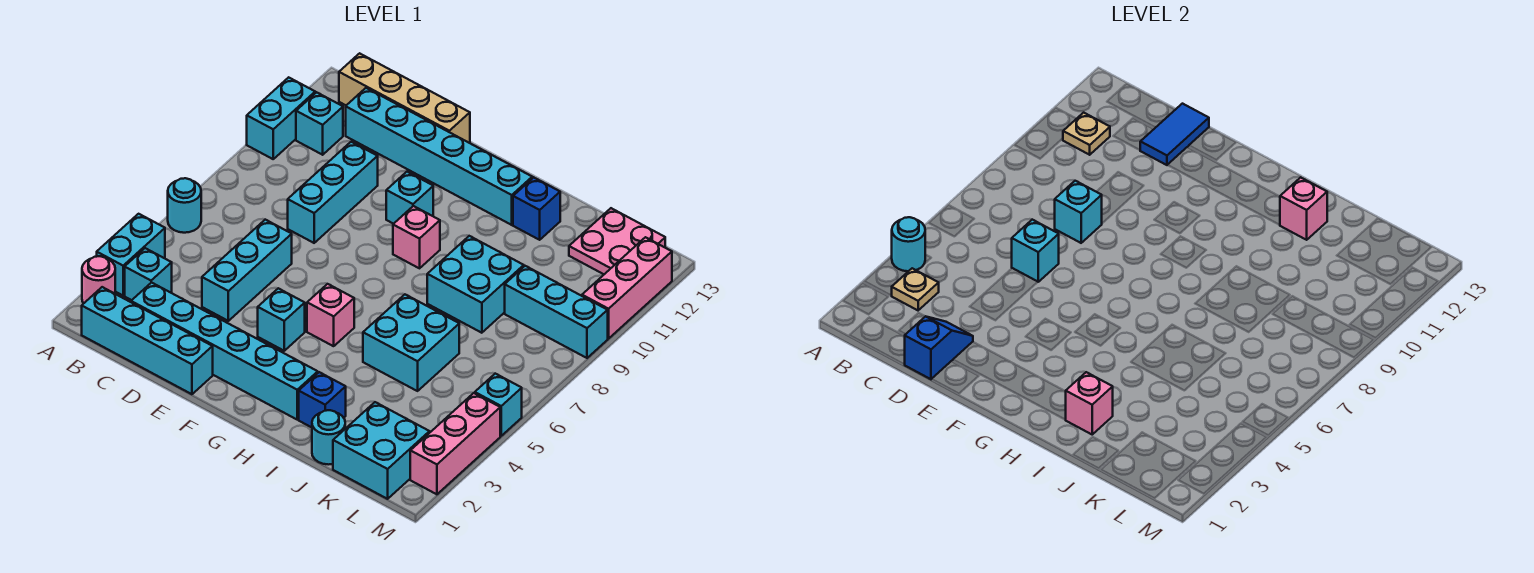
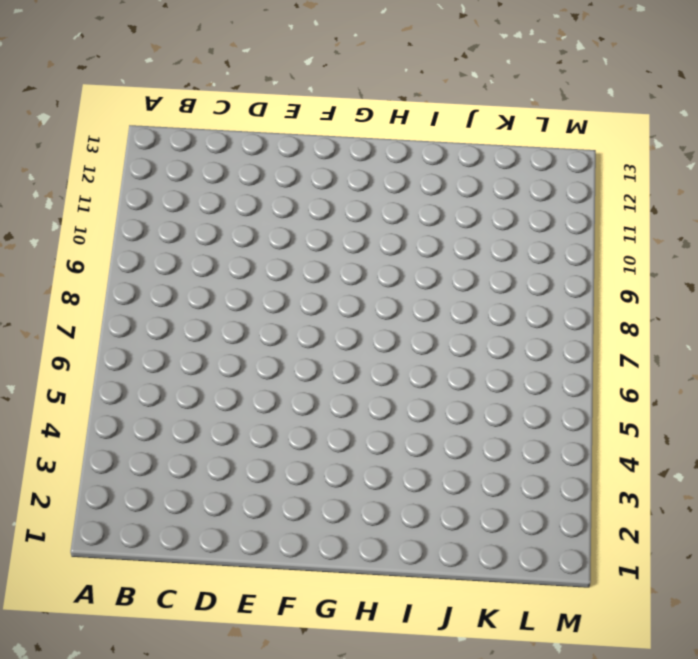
none -> pink round brick A2 level 1
none -> cyan brick A3:A4 level 1
none -> cyan round brick A6 level 1
none -> cyan brick A10:A11 level 1

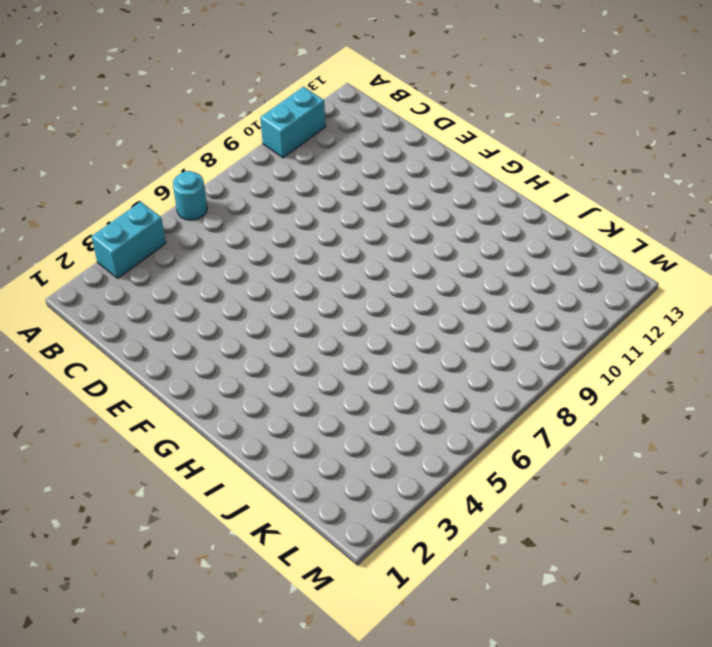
none -> pink round brick A2 level 1
none -> cyan brick B1:E1 level 1
none -> cyan brick B3 level 1
none -> cyan brick B11 level 1

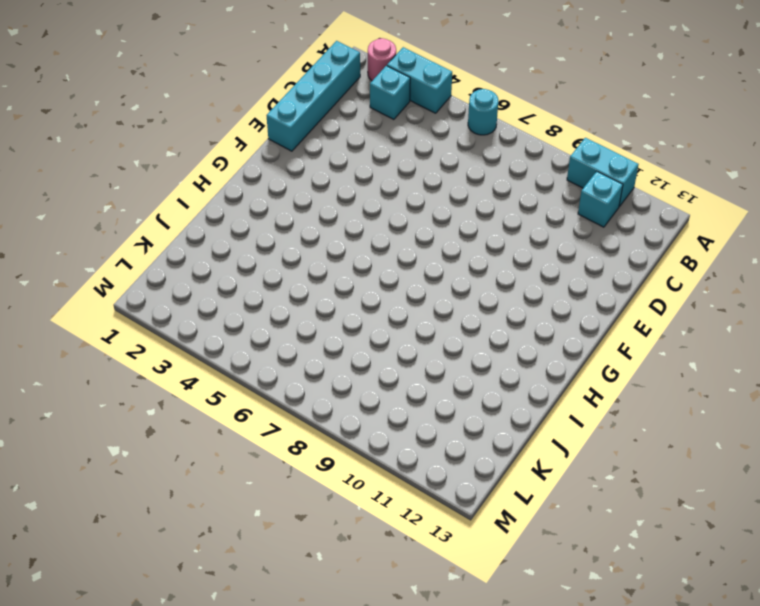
none -> tan brick B13:E13 level 1
none -> cyan brick C2:H2 level 1
none -> cyan brick C12:H12 level 1
none -> cyan brick D4:D6 level 1

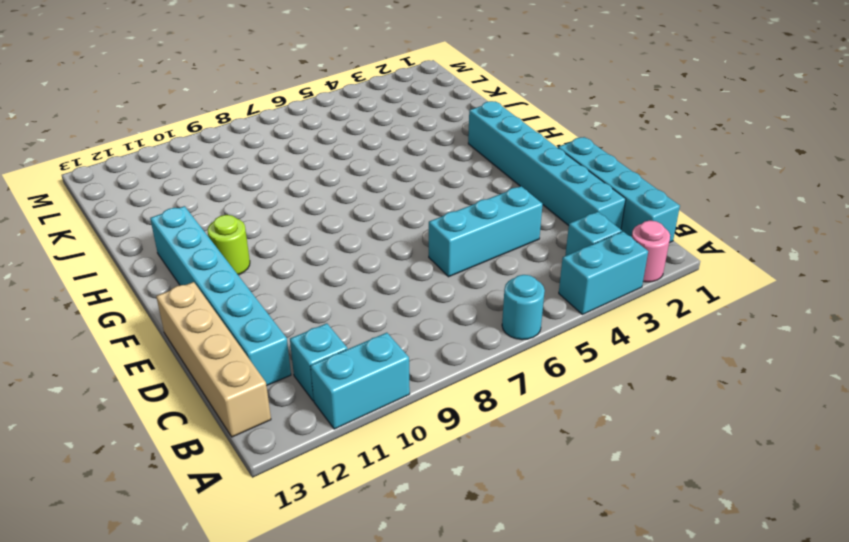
lime round brick G11 level 1 -> none
none -> cyan brick D8:D10 level 1
none -> cyan brick F4 level 1
none -> cyan brick F10 level 1
none -> pink brick G5 level 1

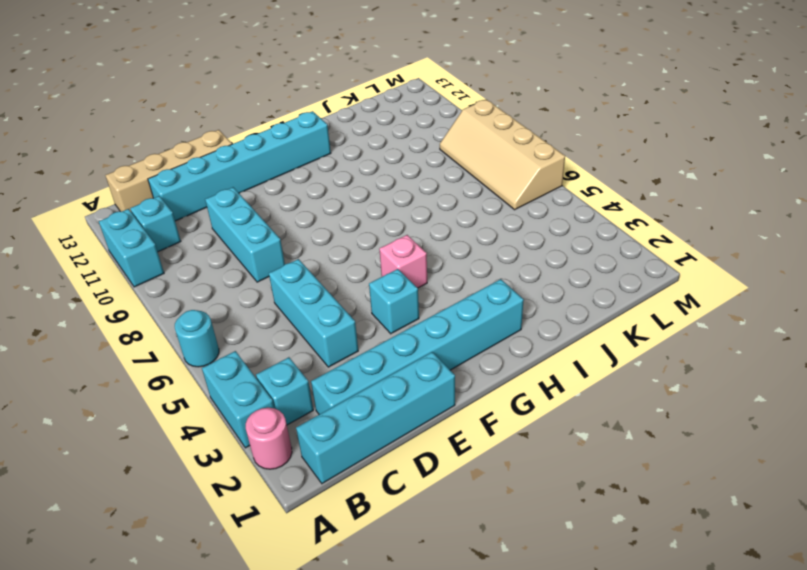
tan slope L6:M9 level 1 top M -> cyan brick K9:M9 level 1
none -> cyan brick F10 level 1
none -> pink brick G9 level 1
none -> blue brick I2 level 1
none -> cyan brick I5:J6 level 1

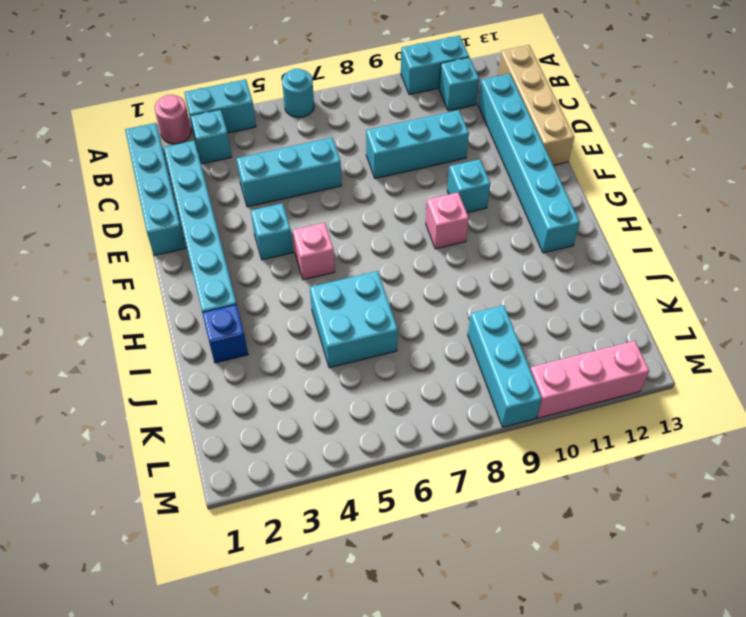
none -> cyan brick I8:J9 level 1
none -> blue brick I12 level 1
none -> cyan round brick J1 level 1
none -> cyan brick K1:L2 level 1

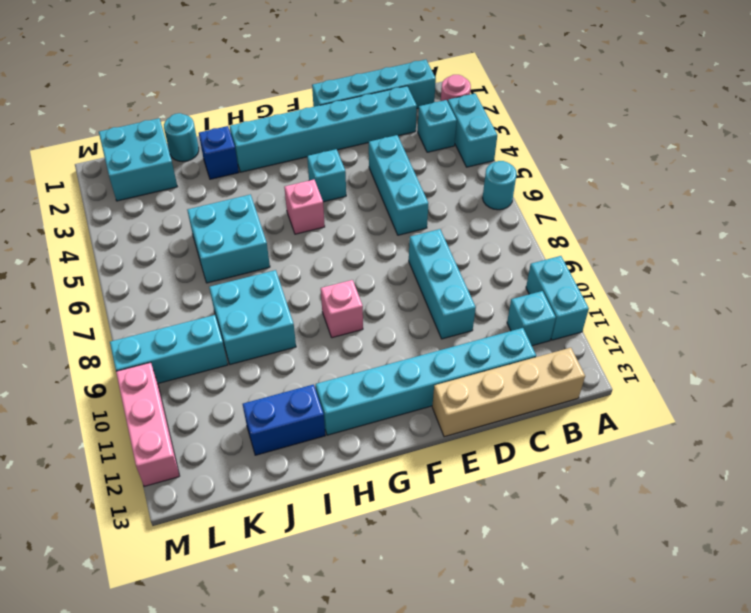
blue brick I12:J12 level 1 -> blue brick I12 level 1
none -> cyan brick F10 level 1
none -> pink plate K12:L13 level 1
none -> pink brick M2:M4 level 1
none -> cyan brick M5 level 1

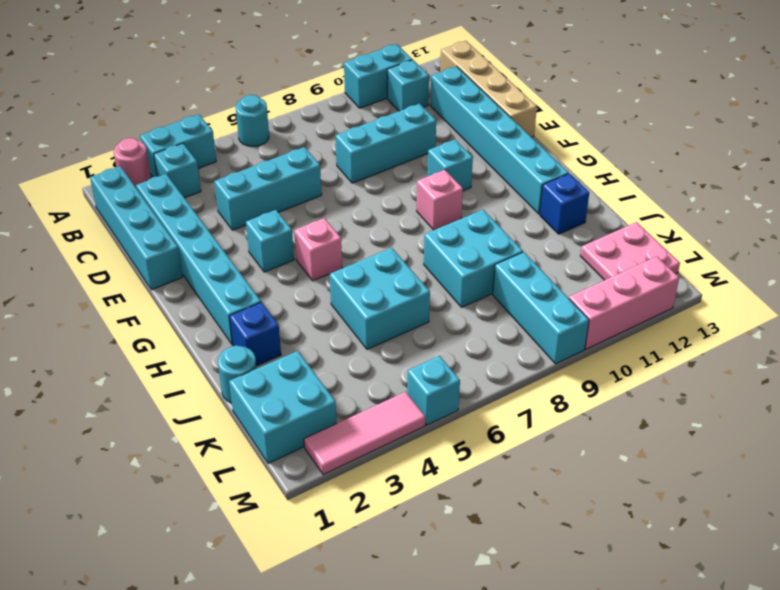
pink tile M2:M4 level 1 -> pink brick M2:M4 level 1
none -> cyan round brick A4 level 2
none -> tan plate B3 level 2
none -> tan plate B11 level 2
none -> blue slope D1:D2 level 2 top 1

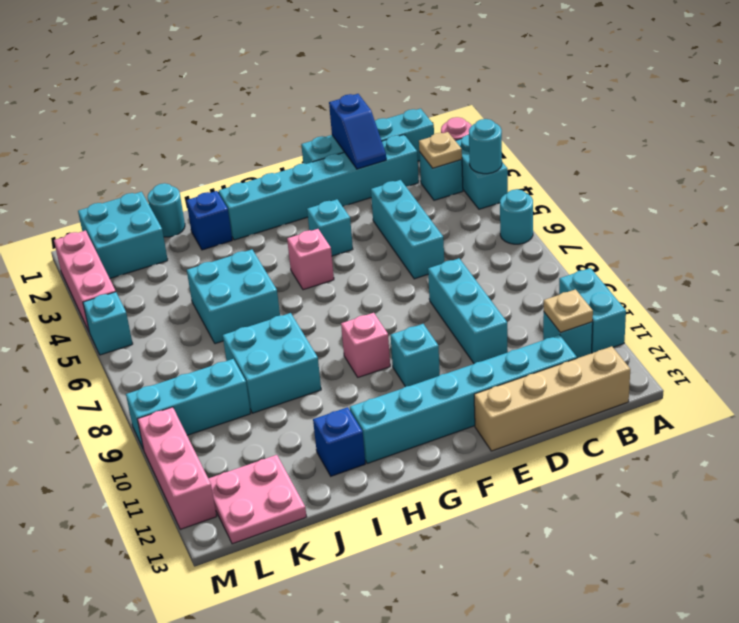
none -> cyan brick D6 level 2
none -> cyan brick D8 level 2
none -> blue tile D12:D13 level 2
none -> pink brick I2 level 2

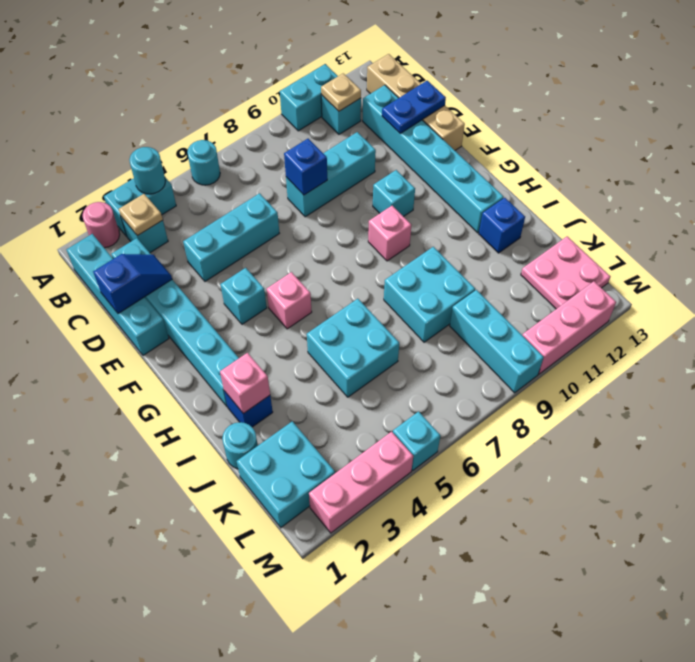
blue brick D8 level 2 -> cyan brick D8 level 2
blue plate D12:D13 level 2 -> blue tile D12:D13 level 2
none -> cyan brick D6 level 2
none -> pink brick I12 level 2

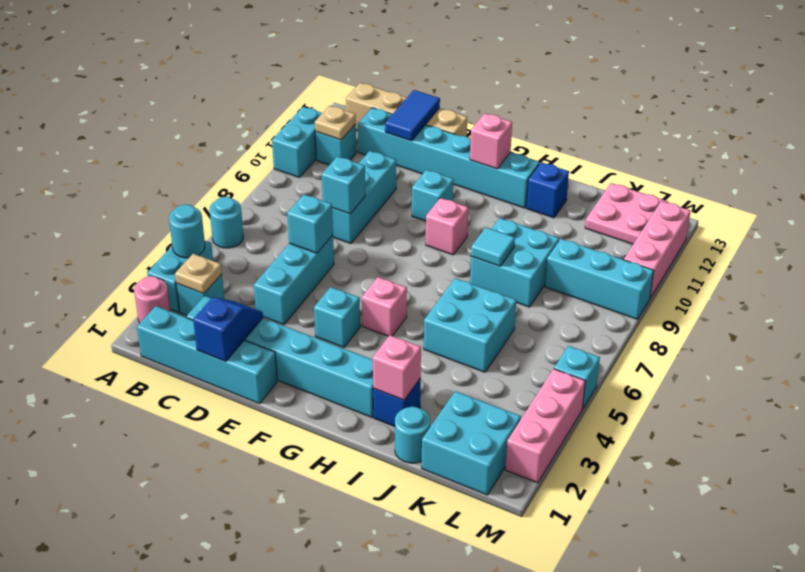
pink brick G12 level 2 -> pink brick I12 level 2
cyan tile I8 level 2 -> none

